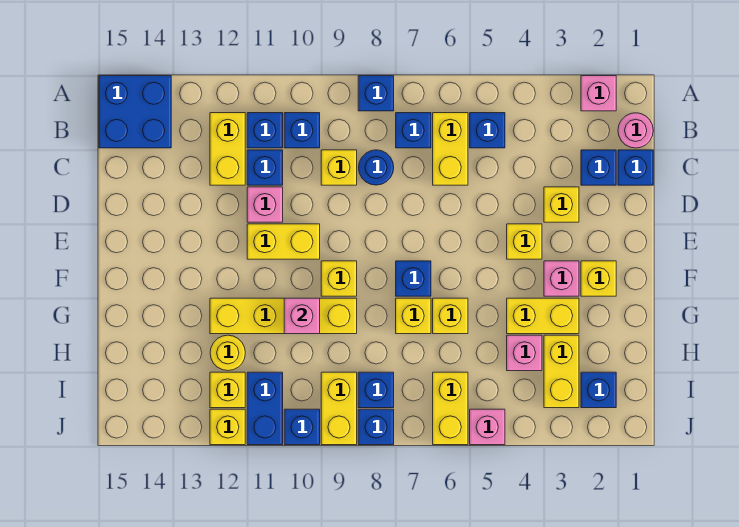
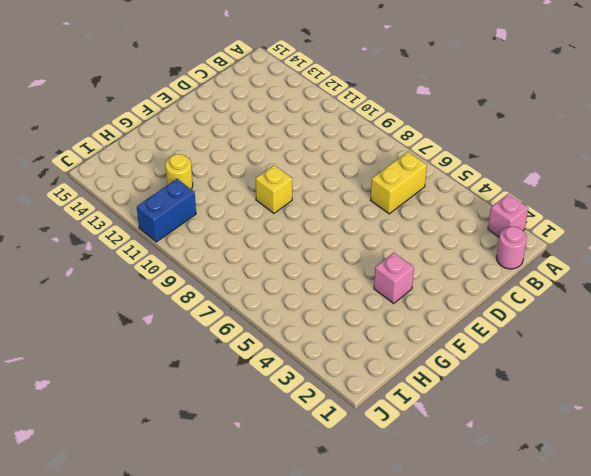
none -> blue brick A8 level 1
none -> blue brick A14:B15 level 1
none -> blue brick B5 level 1
none -> blue brick B7 level 1

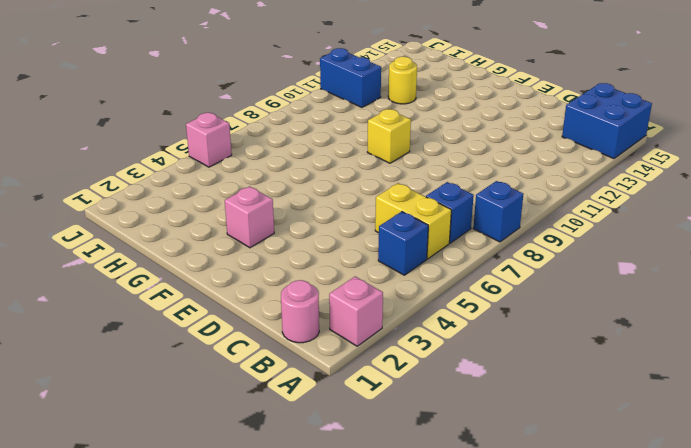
none -> blue brick B10 level 1
none -> blue brick B11 level 1
none -> yellow brick B12:C12 level 1
none -> blue brick C1 level 1

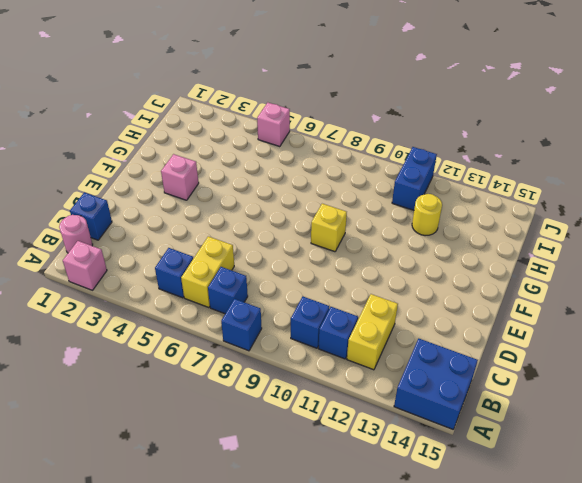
none -> blue brick C2 level 1
none -> blue round brick C8 level 1
none -> yellow brick C9 level 1
none -> blue brick C11 level 1

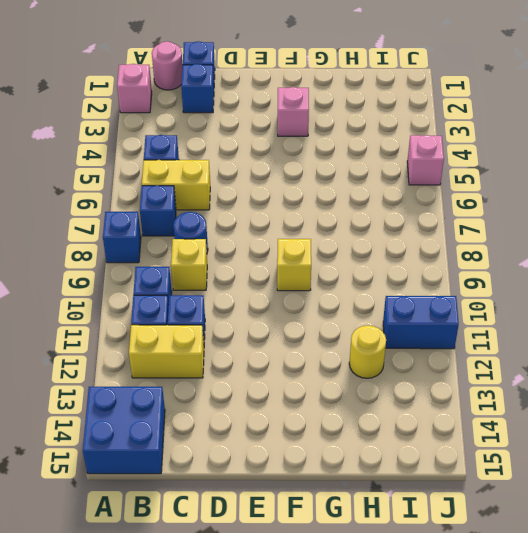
none -> yellow brick D3 level 1
none -> pink brick D11 level 1
none -> yellow brick E4 level 1
none -> yellow brick E10:E11 level 1

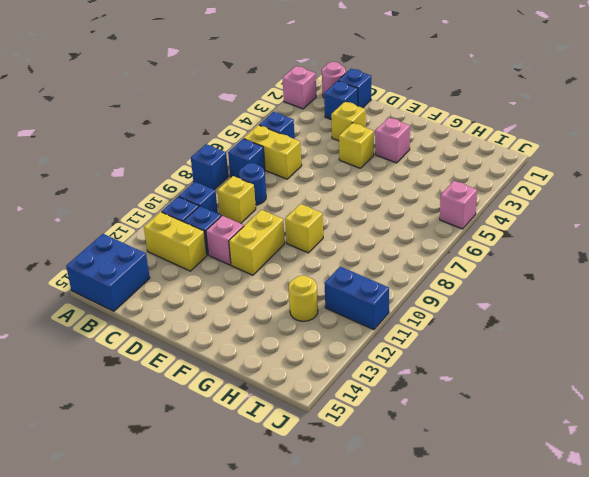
none -> yellow brick F2 level 1
none -> blue brick F7 level 1
none -> yellow brick G3:G4 level 1
none -> yellow brick G6 level 1

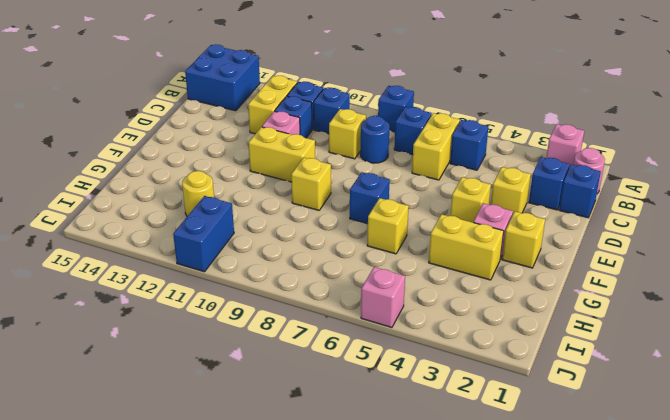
none -> yellow brick G7 level 1
none -> yellow brick G9:G12 level 1
none -> yellow brick H3:I3 level 1
none -> pink brick H4 level 1

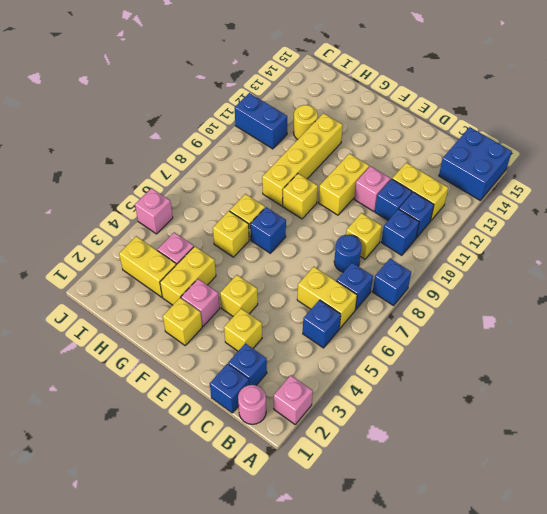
none -> blue brick I2 level 1
none -> yellow brick I6:J6 level 1
none -> blue brick I8 level 1
none -> yellow brick I9:J9 level 1

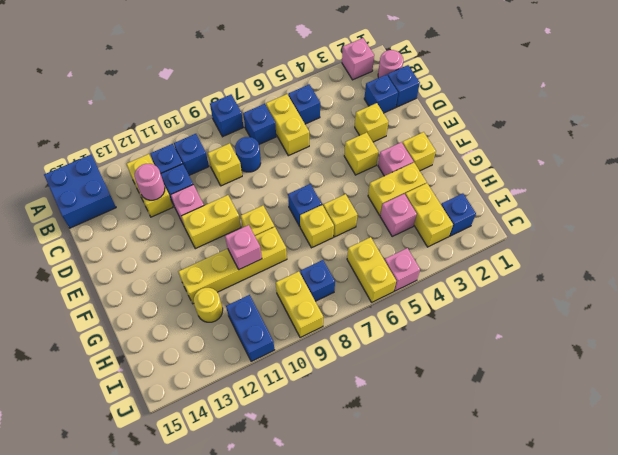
pink round brick C12 level 2 -> none
none -> yellow brick I12 level 1
none -> blue brick J8 level 1
none -> blue brick J10 level 1
none -> yellow brick J12 level 1

